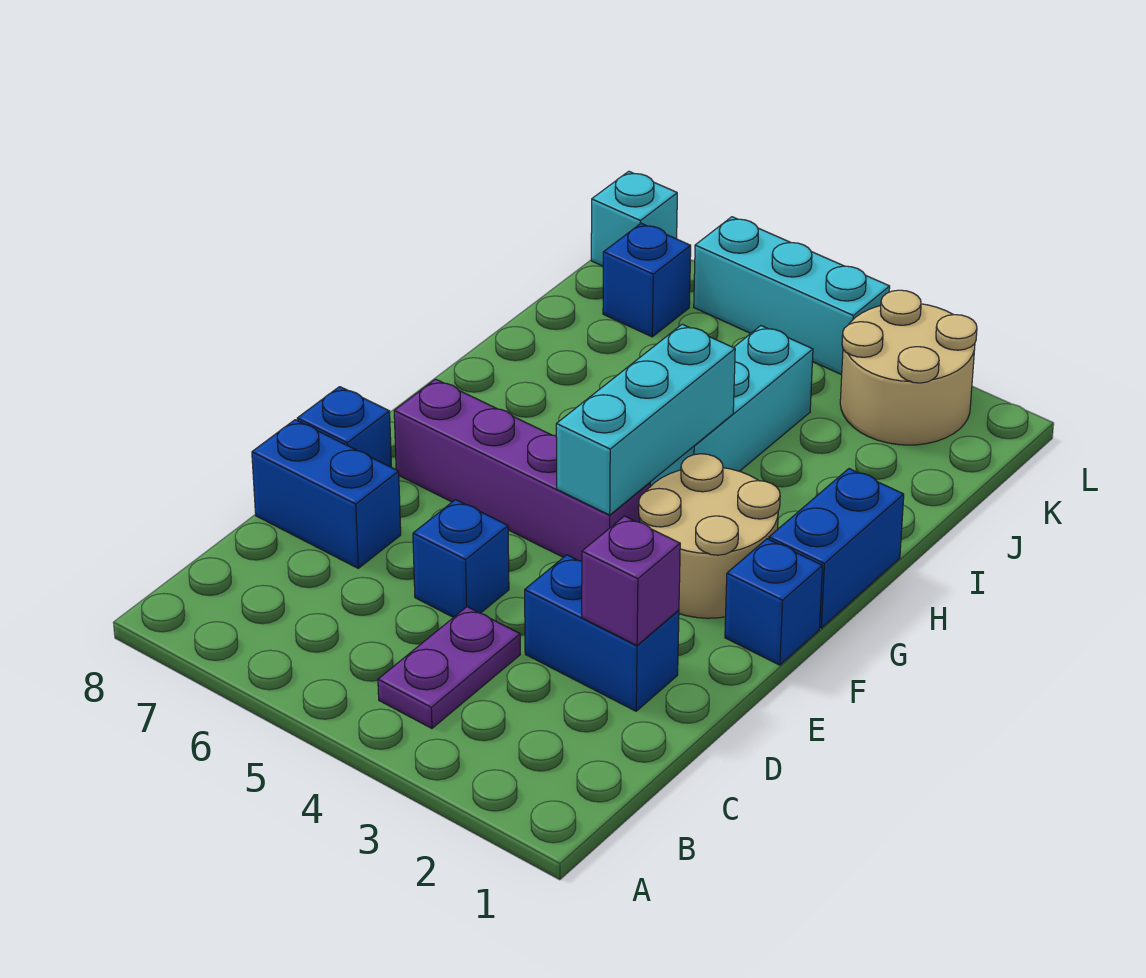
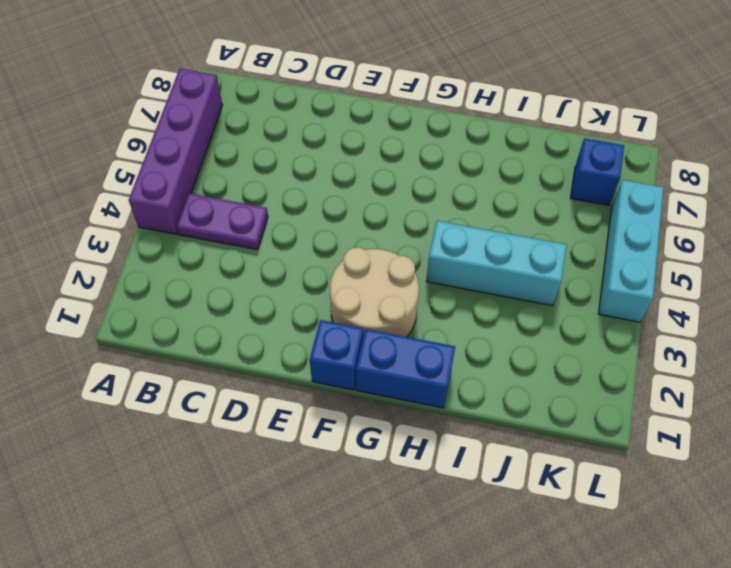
purple brick A4:A7 level 1 -> purple brick F4:F7 level 1
none -> blue brick D2:D3 level 1
none -> blue brick D5 level 1
none -> blue brick D7:D8 level 1

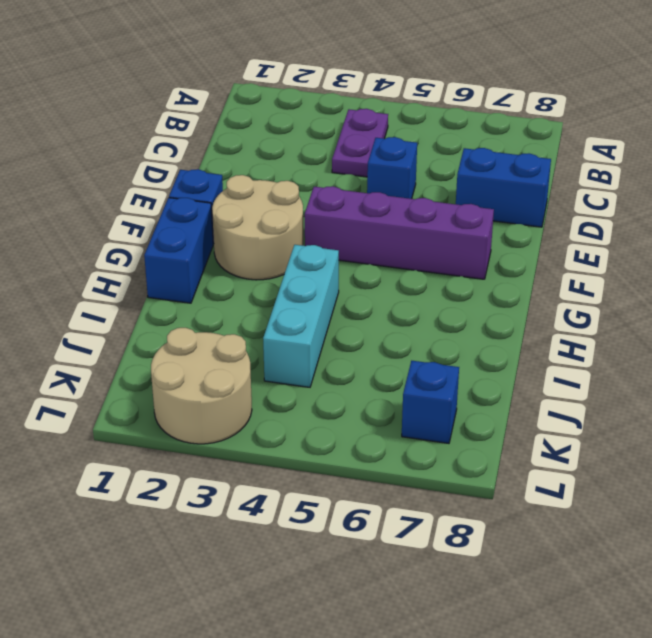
none -> blue brick D2:D3 level 1
none -> blue brick E8 level 1
none -> cyan brick L4:L6 level 1

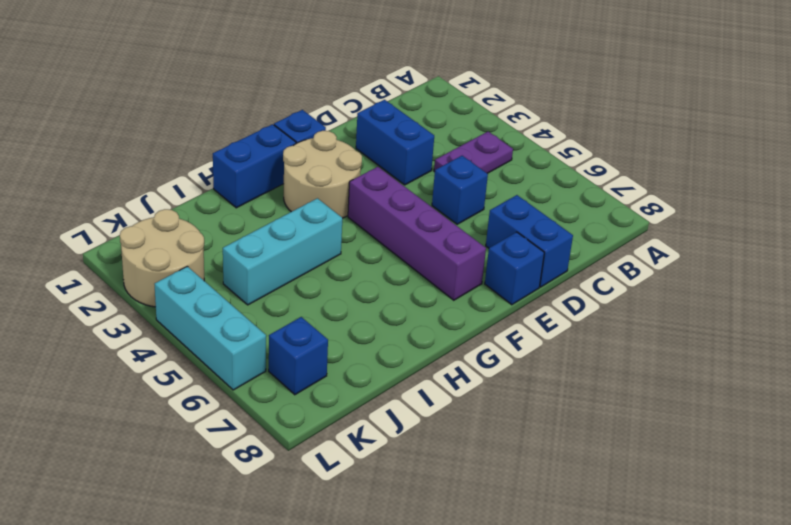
none -> cyan brick L8 level 1
none -> purple brick D2 level 2
none -> cyan brick F4:H4 level 2

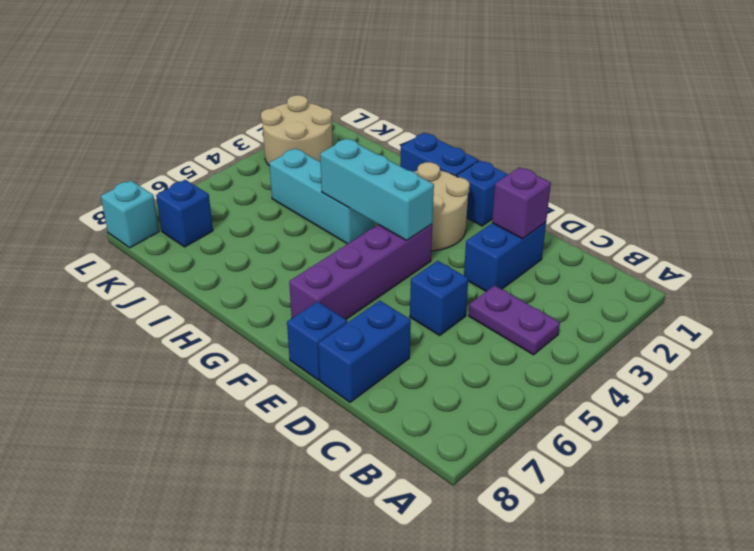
none -> cyan brick L4:L6 level 1

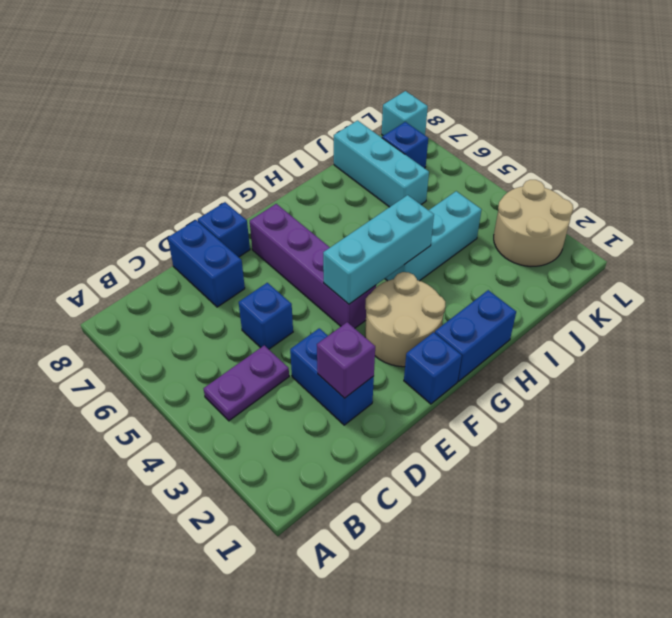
cyan brick J6:J8 level 1 -> cyan brick L4:L6 level 1

